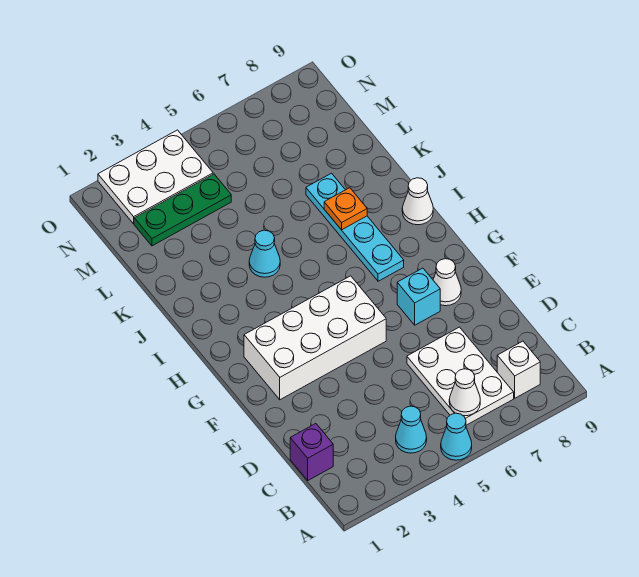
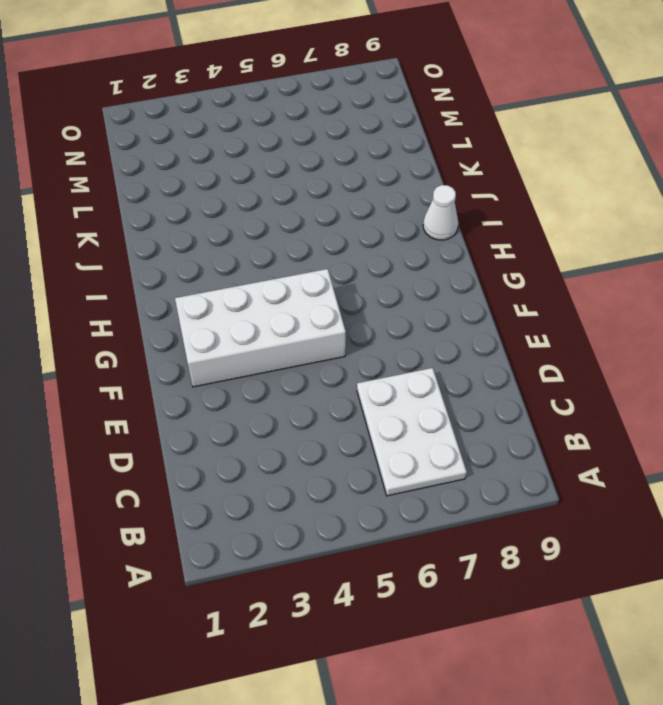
none -> cyan cone A5 level 1
none -> cyan cone B4 level 1
none -> white brick B8 level 1

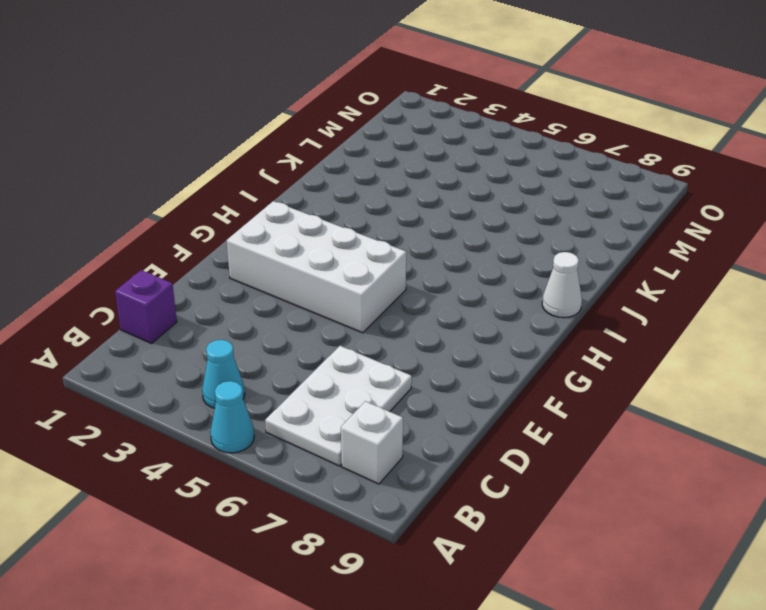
none -> cyan brick F7 level 1
none -> white cone F8 level 1
none -> cyan plate H7:K7 level 1

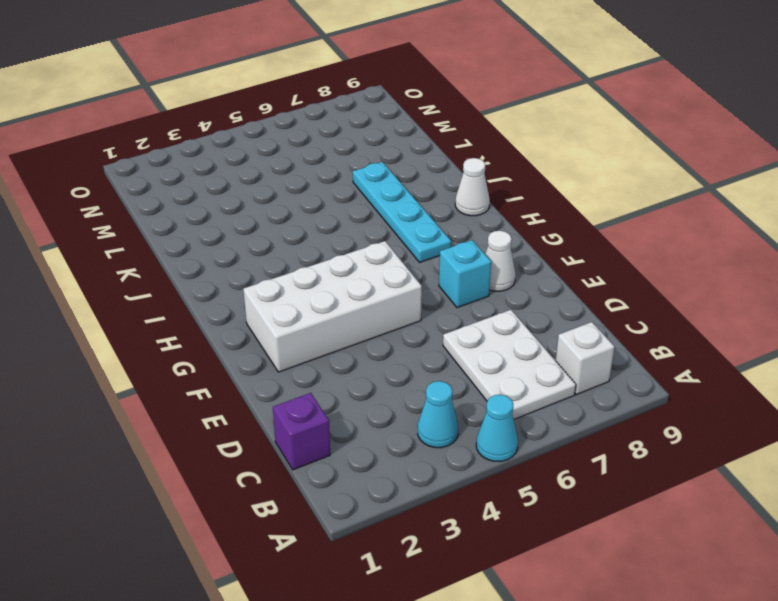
none -> cyan cone J4 level 1
none -> green plate M2:M4 level 1
none -> white plate N2:O4 level 1

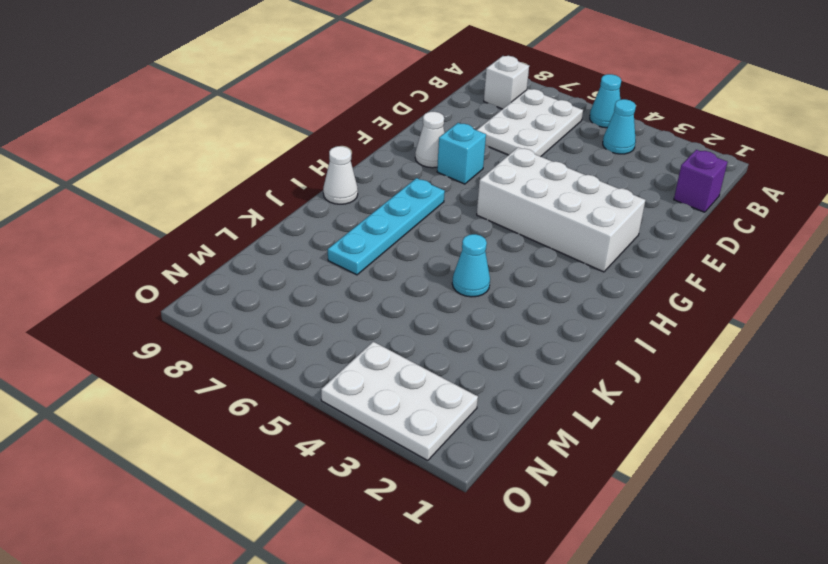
none -> green plate M2:M4 level 1
none -> white cone B6 level 2
none -> orange plate J7 level 2

